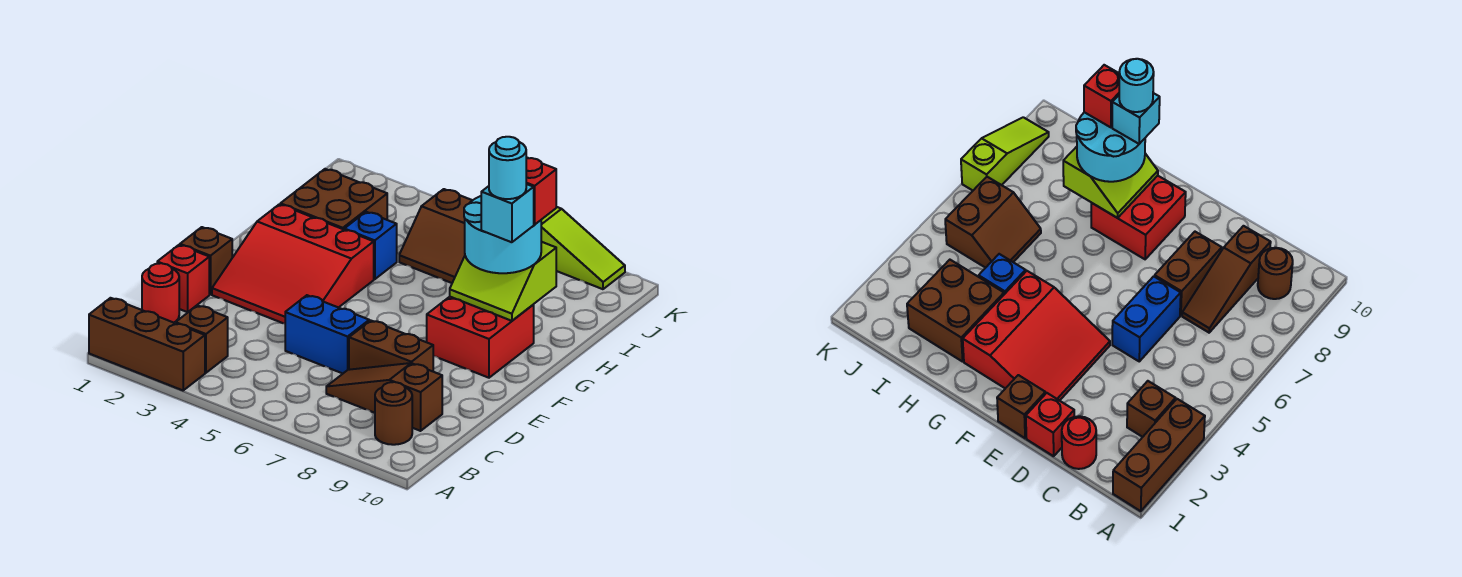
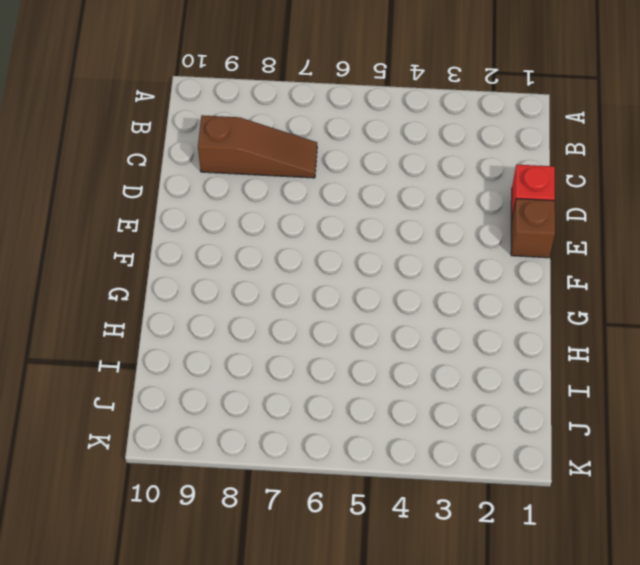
none -> brown brick A1:A3 level 1
none -> brown brick B3 level 1
none -> brown round brick B9 level 1

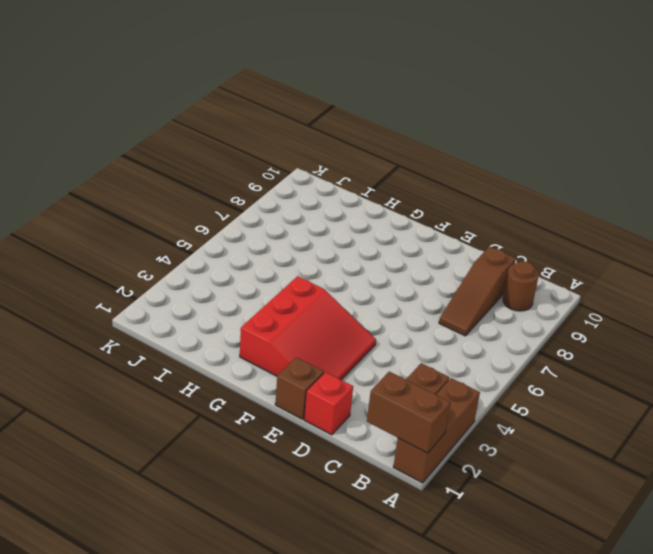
brown brick A1:B1 level 2 -> brown brick D7:D8 level 1
none -> red round brick C1 level 1
none -> blue brick D5:D6 level 1
none -> red brick F8:G9 level 1

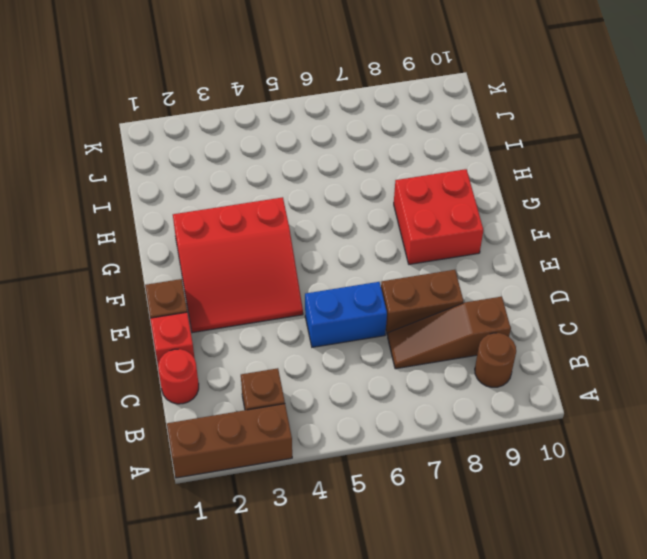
none -> brown brick H2:I3 level 1
none -> blue brick H4 level 1
none -> brown slope I5:J6 level 1 top J

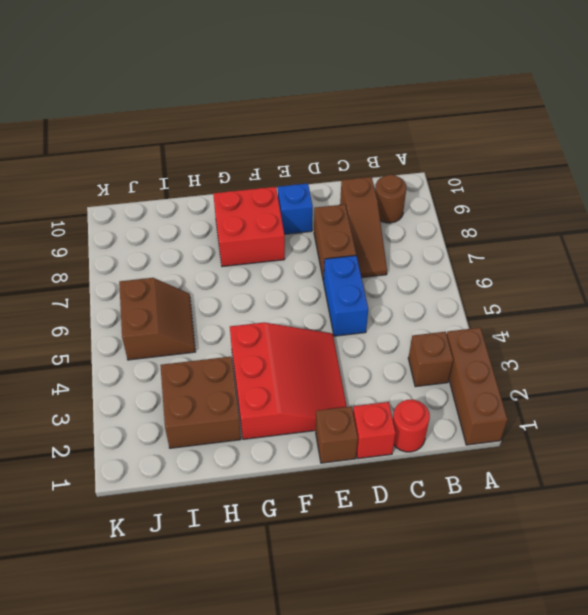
blue brick E9 level 1 -> blue brick H4 level 1
none -> lime slope K7:K9 level 1 top 7
none -> lime slope G8:H9 level 2 top H
none -> cyan round brick G8:H9 level 3

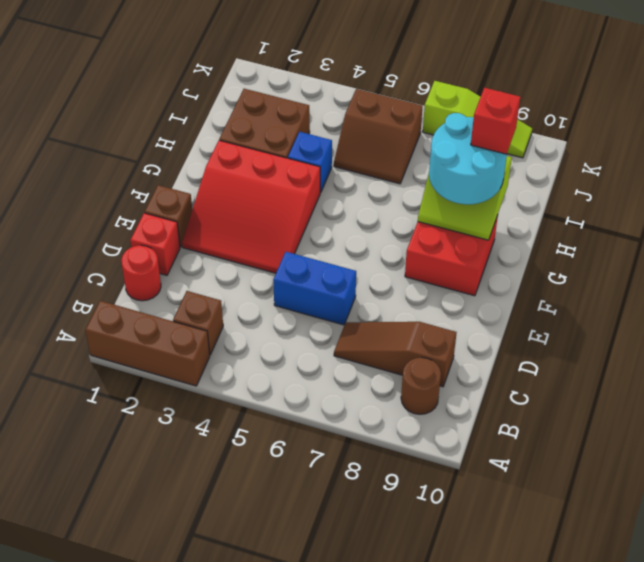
none -> brown brick D7:D8 level 1
none -> cyan brick G9 level 4
none -> cyan round brick G9 level 5

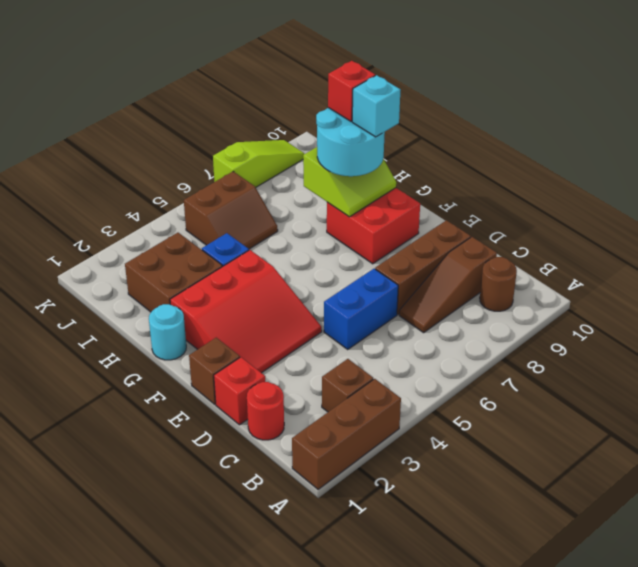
brown brick D7:D9 level 1 -> brown brick D7:D8 level 1
cyan round brick G1 level 1 -> cyan round brick G9 level 5

